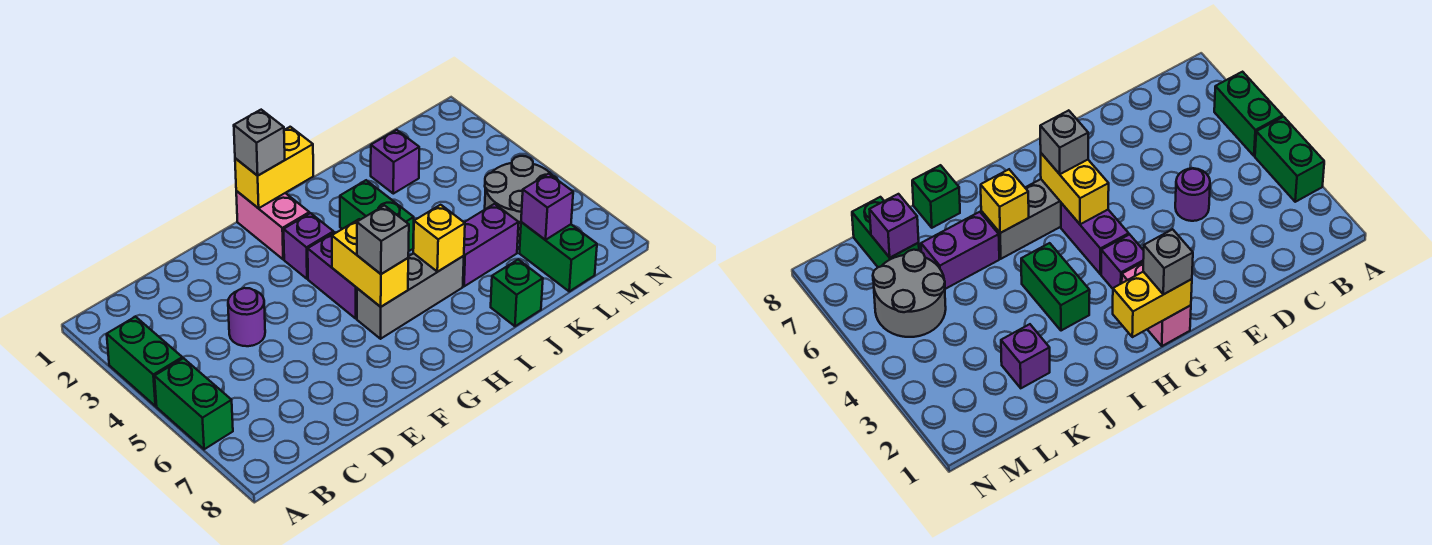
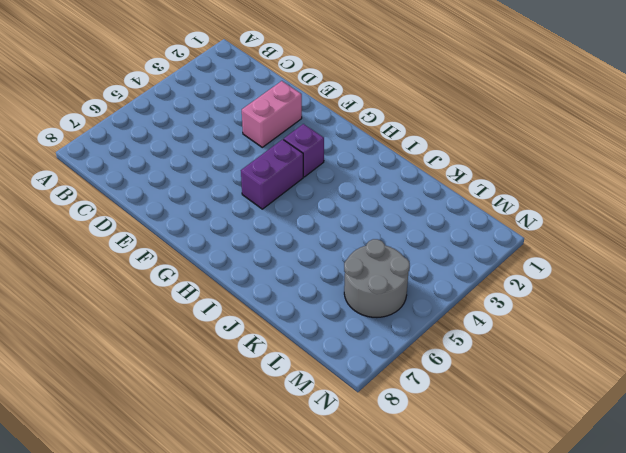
pink brick E2:E3 level 1 -> pink brick G1:G2 level 1
none -> green brick A3:A4 level 1
none -> green brick A5:A6 level 1
none -> purple round brick D4 level 1

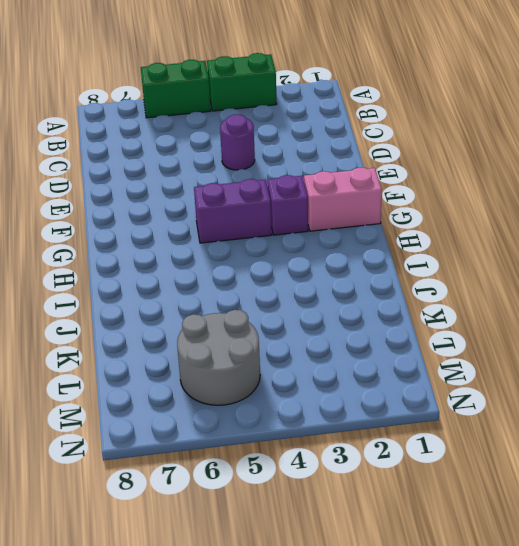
none -> grey brick G6:I6 level 1
none -> green brick I3:I4 level 1
none -> purple brick J6:K6 level 1

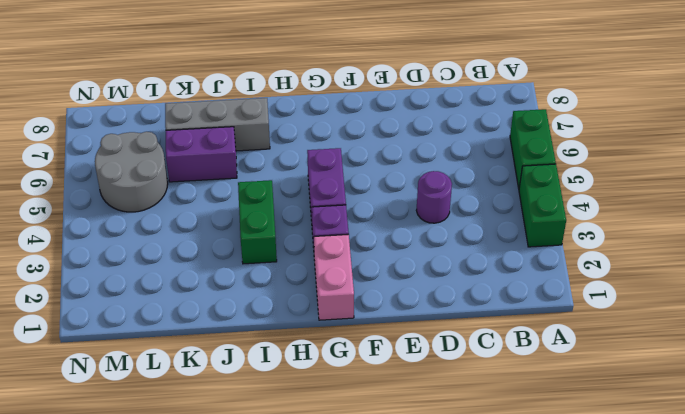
grey brick I7:K7 level 1 -> grey brick G6:I6 level 1
none -> green brick J8 level 1
none -> purple brick K2 level 1
none -> green brick L7:L8 level 1

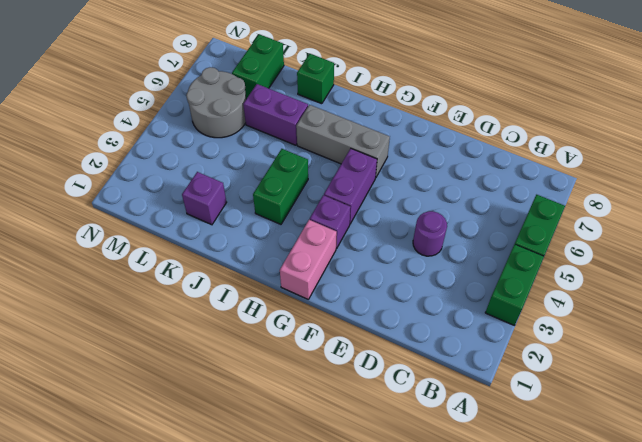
none -> yellow brick G1:H1 level 2
none -> yellow brick G5:G6 level 2
none -> yellow brick I6 level 2

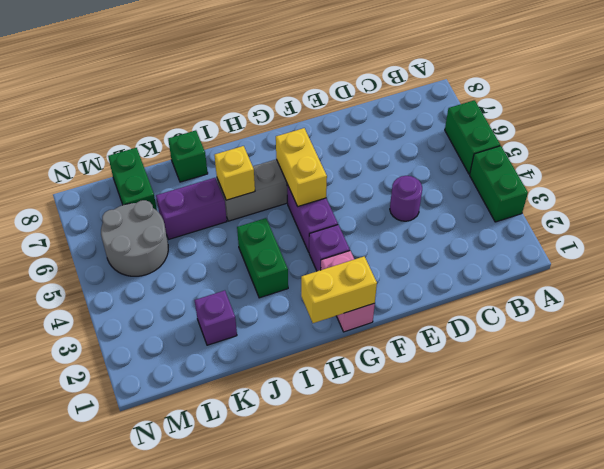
none -> purple brick L7 level 2
none -> grey brick G1 level 3
none -> grey brick G6 level 3

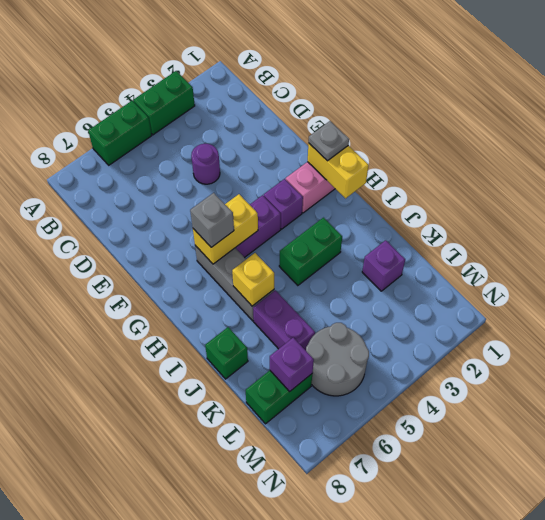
grey plate G1 level 3 -> grey brick G1 level 3

